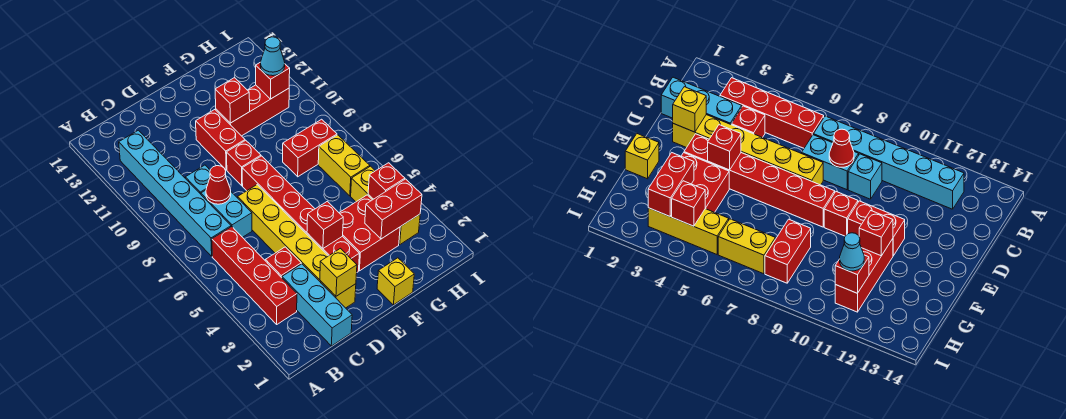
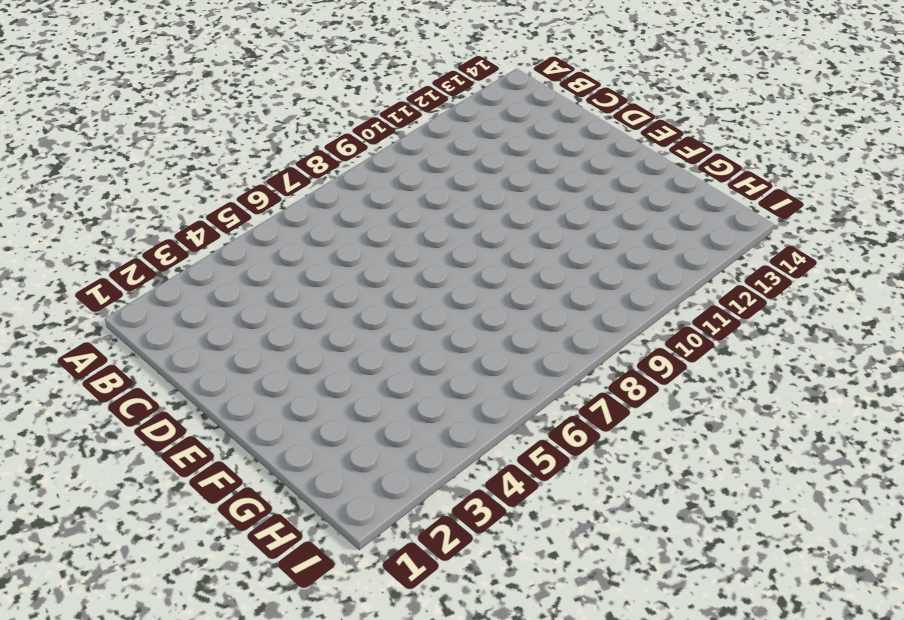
none -> red brick B3:B6 level 1
none -> cyan brick B7:B12 level 1
none -> cyan brick C1:C3 level 1

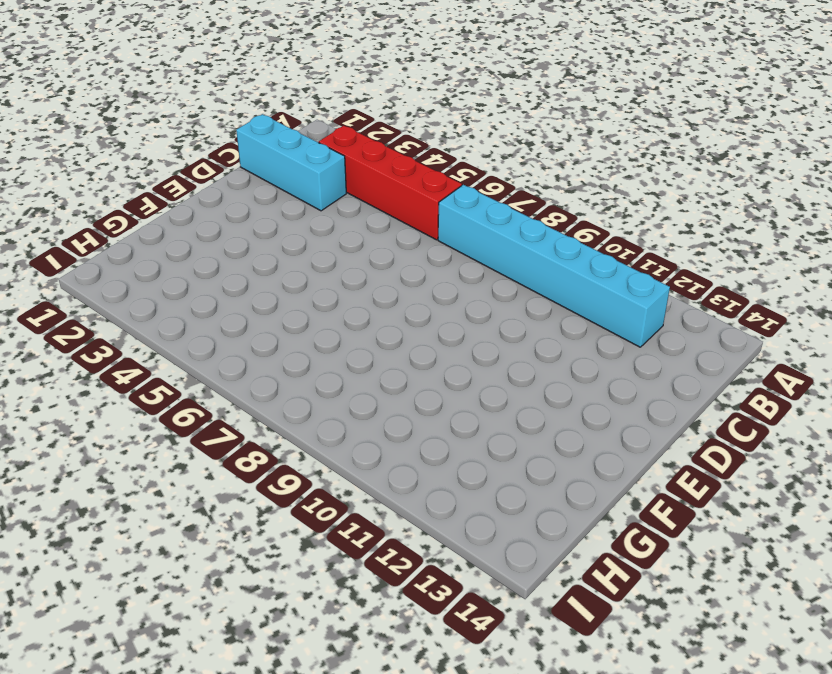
none -> red brick C4 level 1
none -> cyan brick C7:C8 level 1
none -> cyan brick C9 level 1

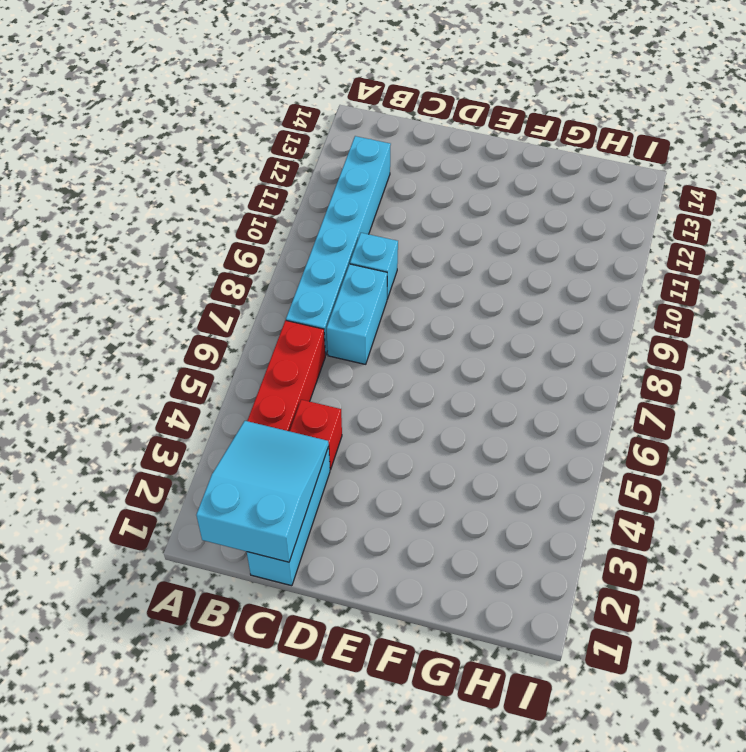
cyan slope B1:C3 level 2 top 1 -> none
none -> yellow brick D2:D7 level 1
none -> red brick E3:E8 level 1
none -> red brick E9 level 1

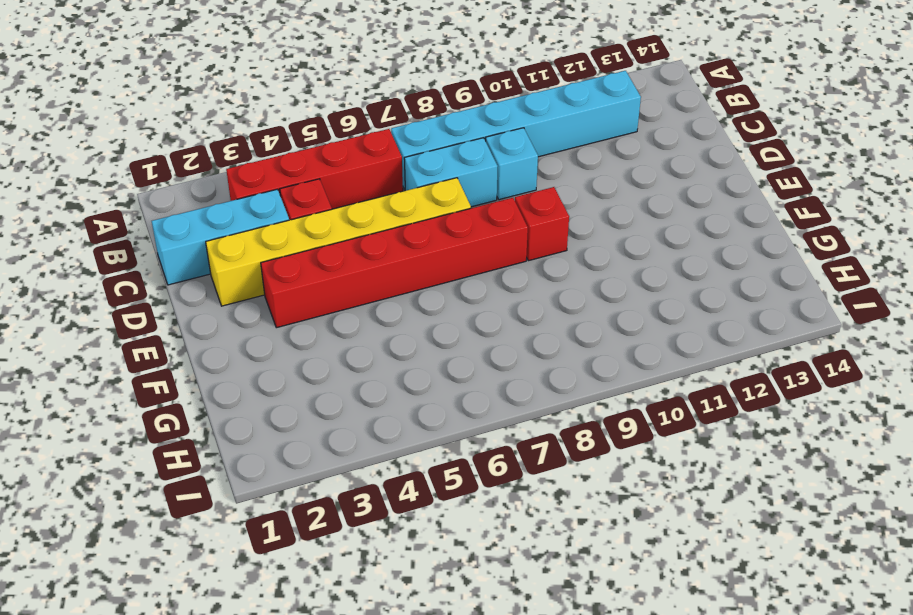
none -> red brick E10:E11 level 1
none -> yellow brick F1 level 1
none -> red brick F3:G4 level 1

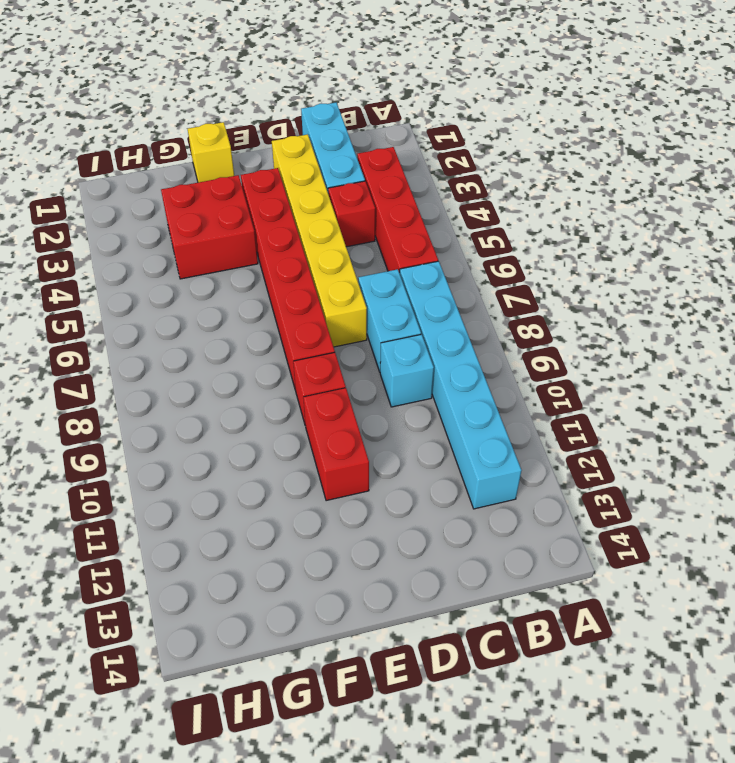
none -> red brick F11:H11 level 1
none -> red brick G8:H8 level 1
none -> yellow brick H3:H5 level 1

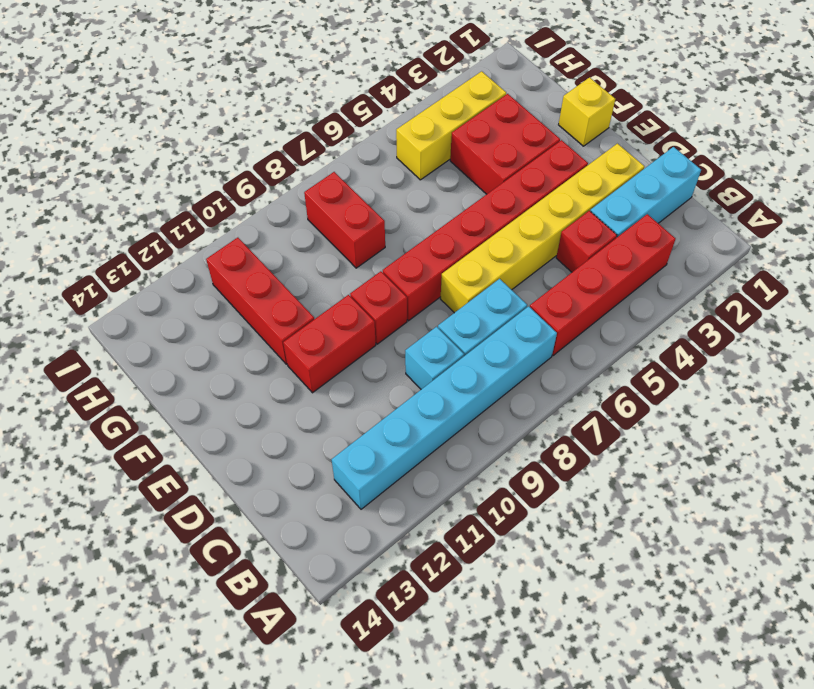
none -> yellow brick H6:H7 level 1
none -> red cone C8 level 2
none -> yellow brick D2 level 2

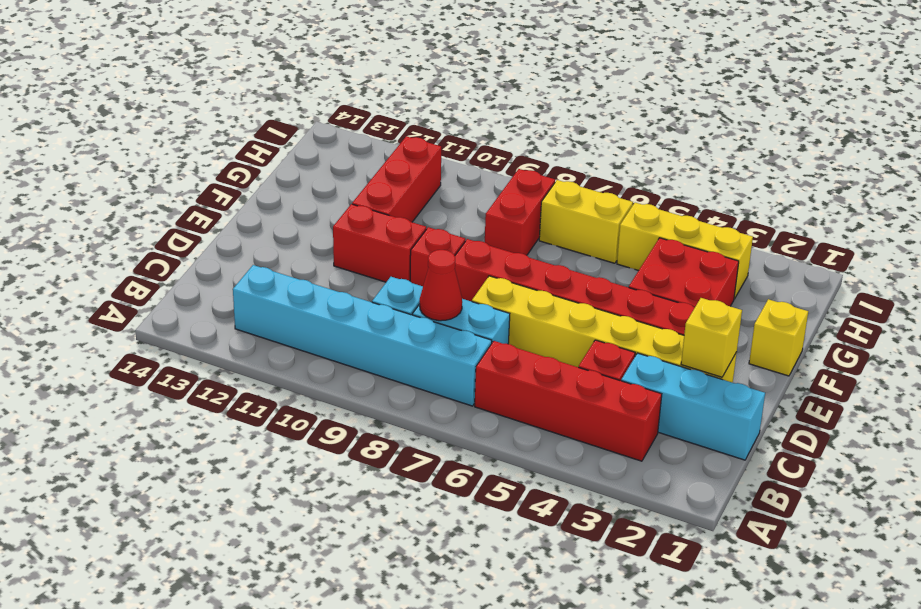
none -> red brick E4 level 2
none -> red brick F11 level 2
none -> red brick G3:H3 level 2

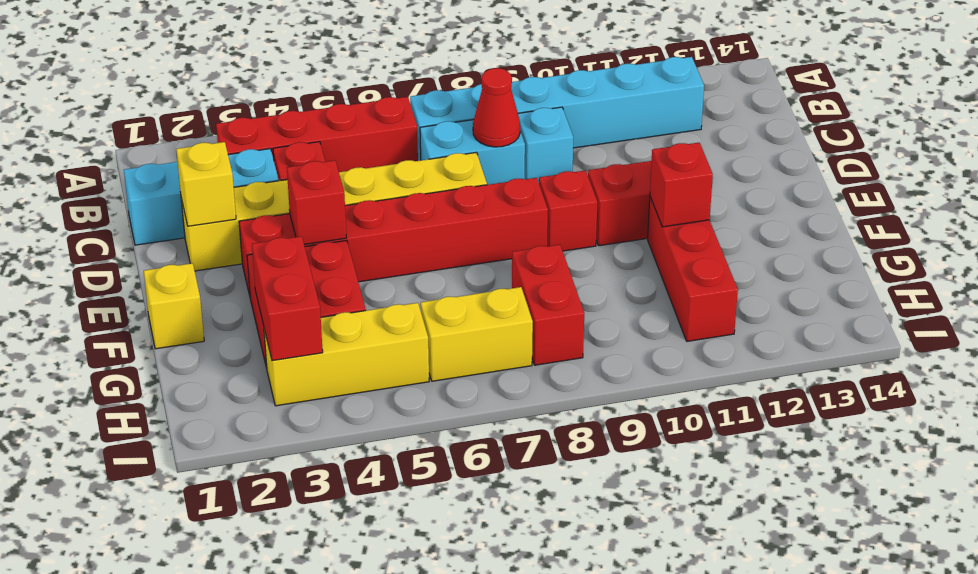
none -> red brick H4 level 2
none -> red brick H11 level 2
none -> cyan cone H11 level 3

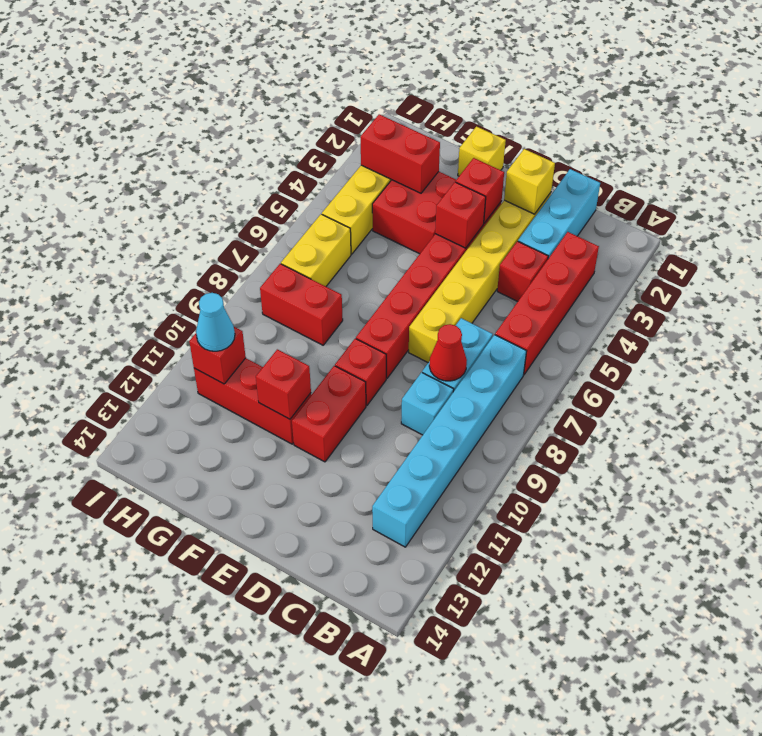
red brick E3 level 2 -> red brick H4 level 2

